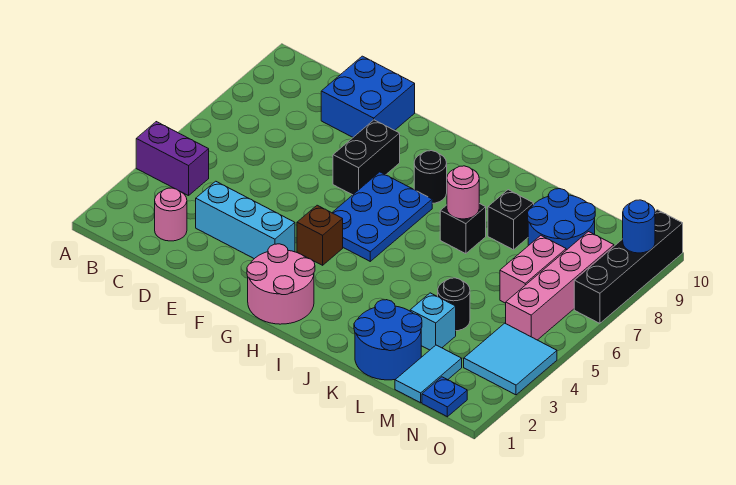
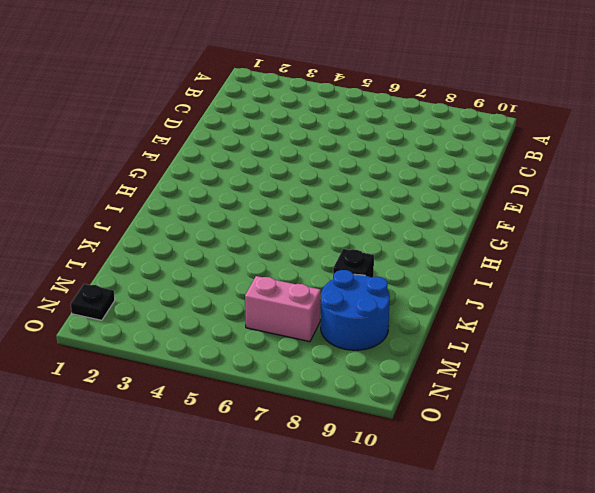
black plate N1 level 1 -> blue plate N1 level 1
none -> purple brick A4:B4 level 1
none -> pink round brick C2 level 1
none -> cyan brick D3:F3 level 1

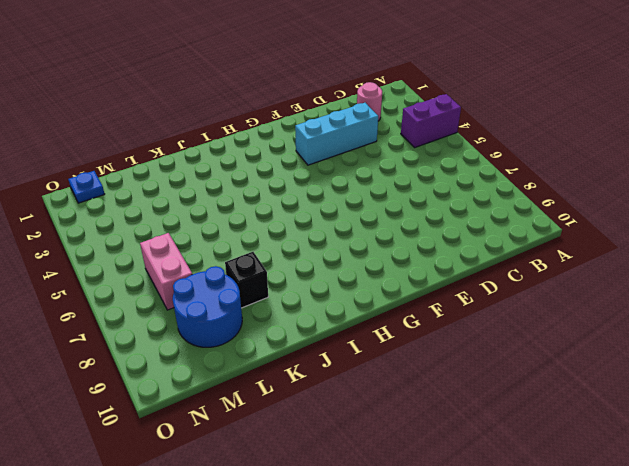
none -> blue brick D9:E10 level 1
none -> black brick F7:F8 level 1
none -> pink round brick G1:H2 level 1

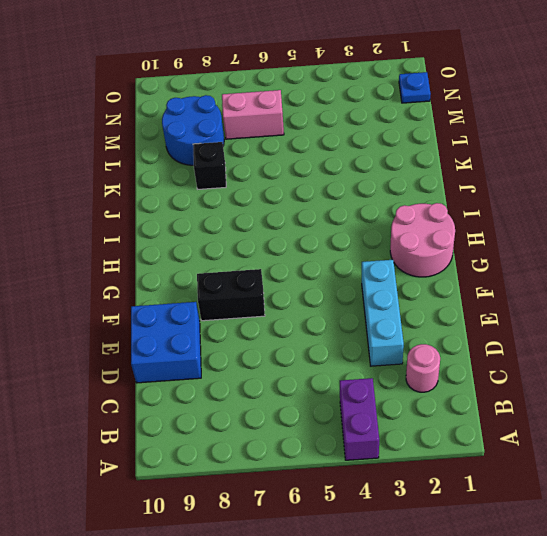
none -> brown brick G4 level 1
none -> blue plate G5:H7 level 1
none -> black round brick H8 level 1

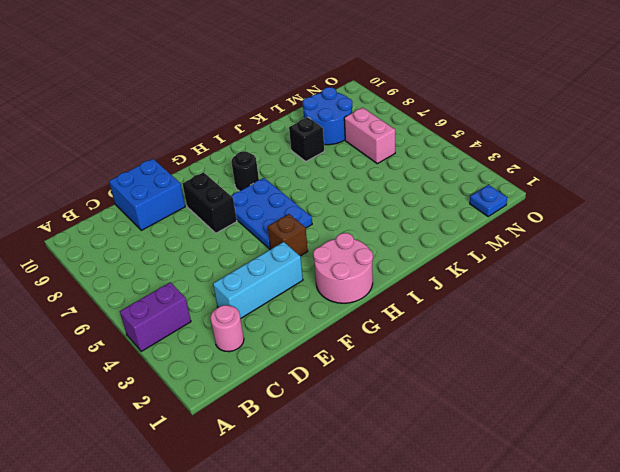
none -> black brick J7 level 1
none -> blue round brick K1:L2 level 1
none -> cyan brick L3 level 1

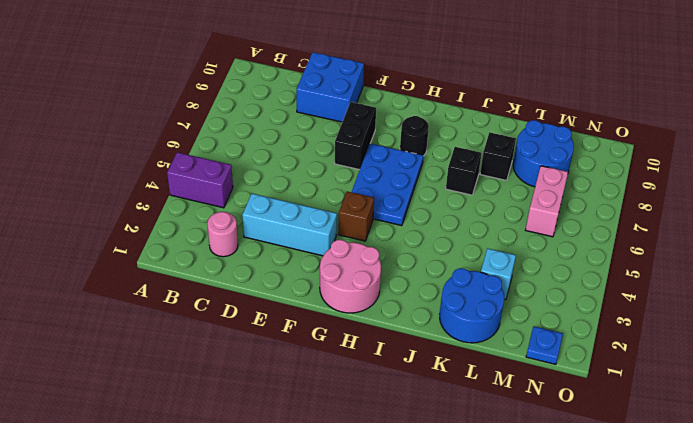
none -> black round brick L4 level 1
none -> cyan tile M1:M2 level 1
none -> cyan tile N3:O4 level 1

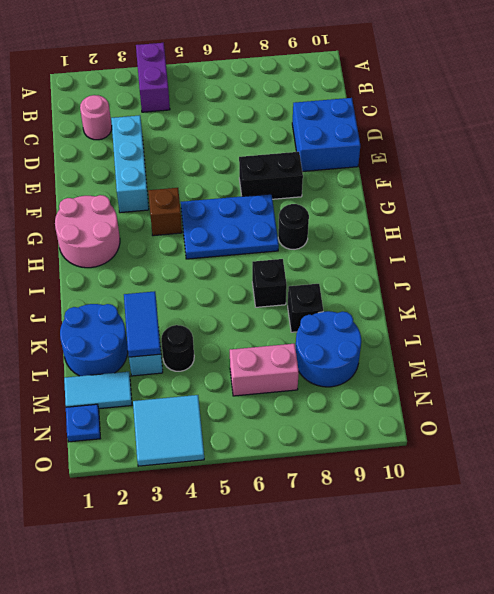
blue tile K3:L3 level 2 -> none
none -> pink brick N5:N8 level 1
none -> black brick O7:O10 level 1
none -> pink round brick J7 level 2

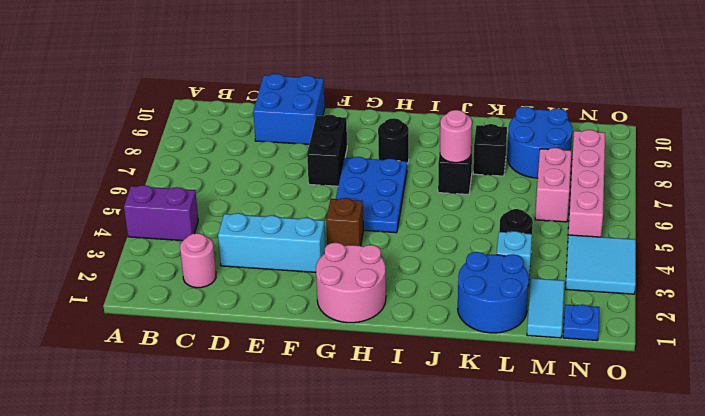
none -> black brick O7:O10 level 1
none -> blue round brick O9 level 2

